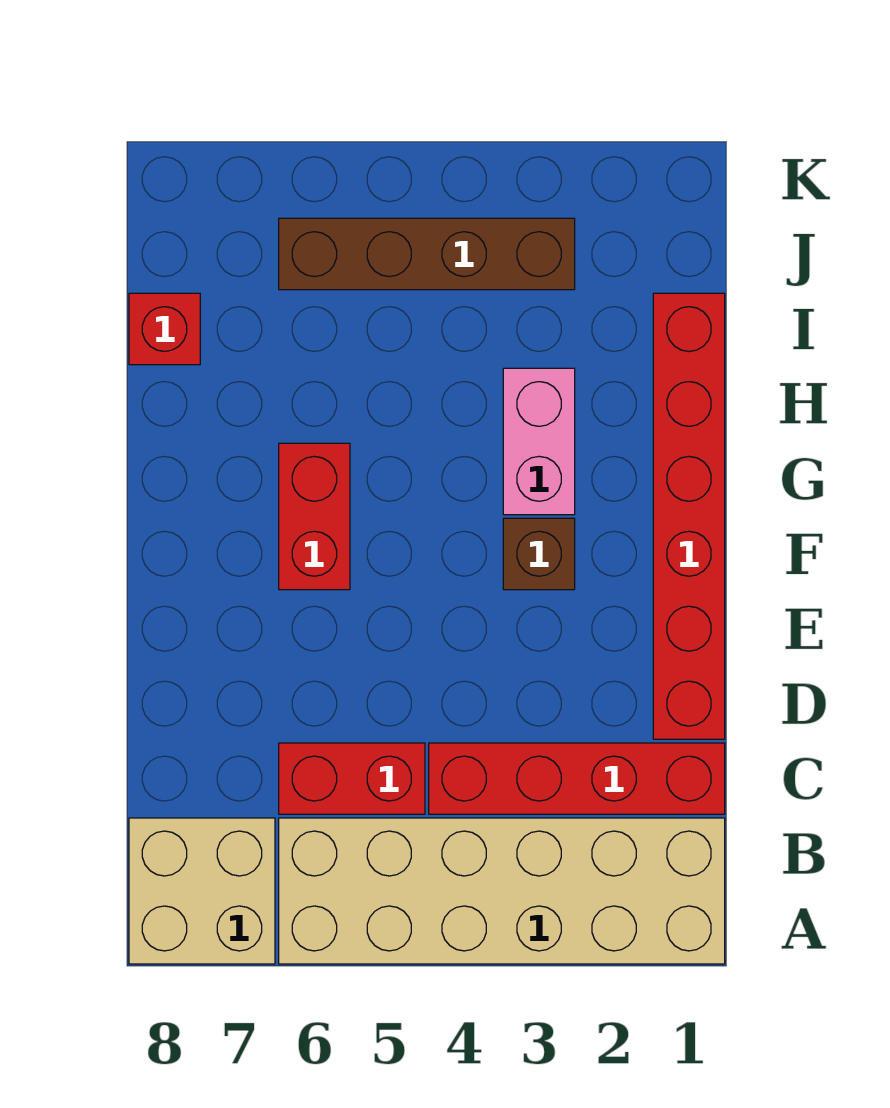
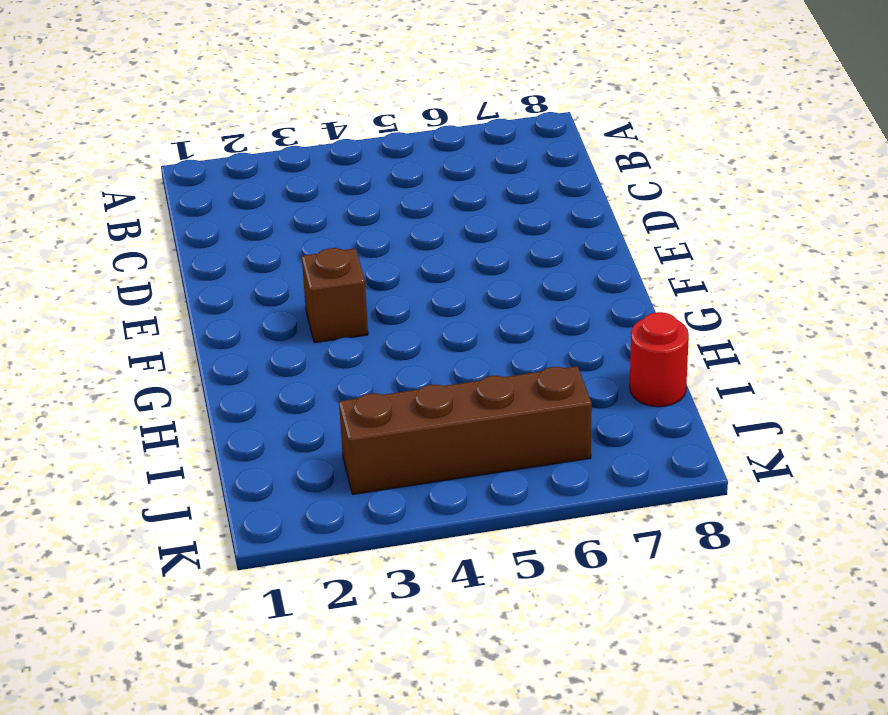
red round brick I8 level 1 -> red brick I8 level 1
none -> tan brick A1:B6 level 1
none -> tan brick A7:B8 level 1

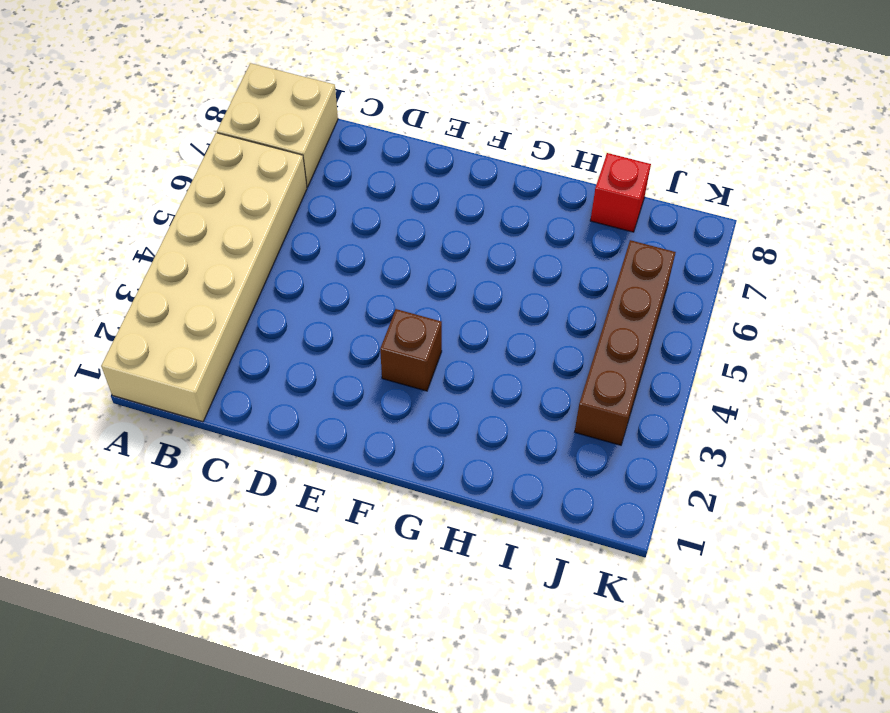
none -> red brick C1:C4 level 1
none -> red brick C5:C6 level 1

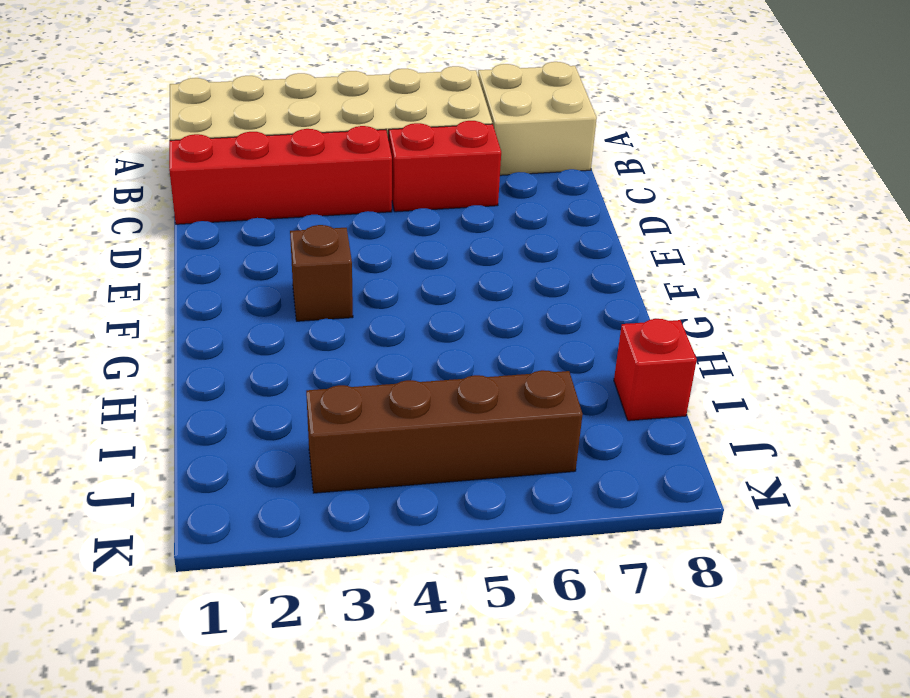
none -> red brick D1:I1 level 1
none -> red brick F6:G6 level 1

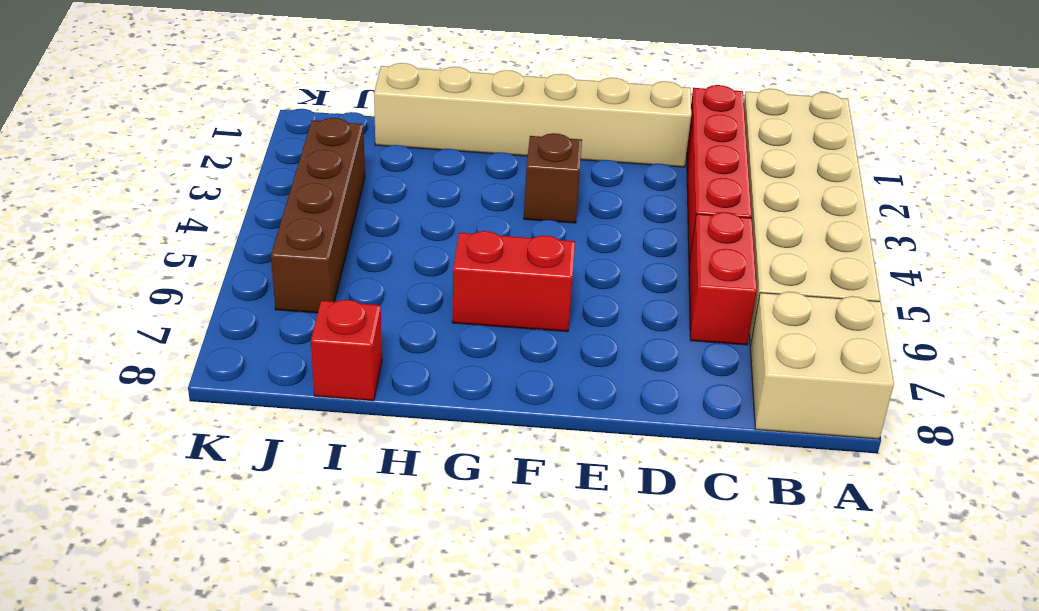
tan brick D1:I1 level 1 -> red brick D1:I1 level 1
none -> pink brick G3:H3 level 1

